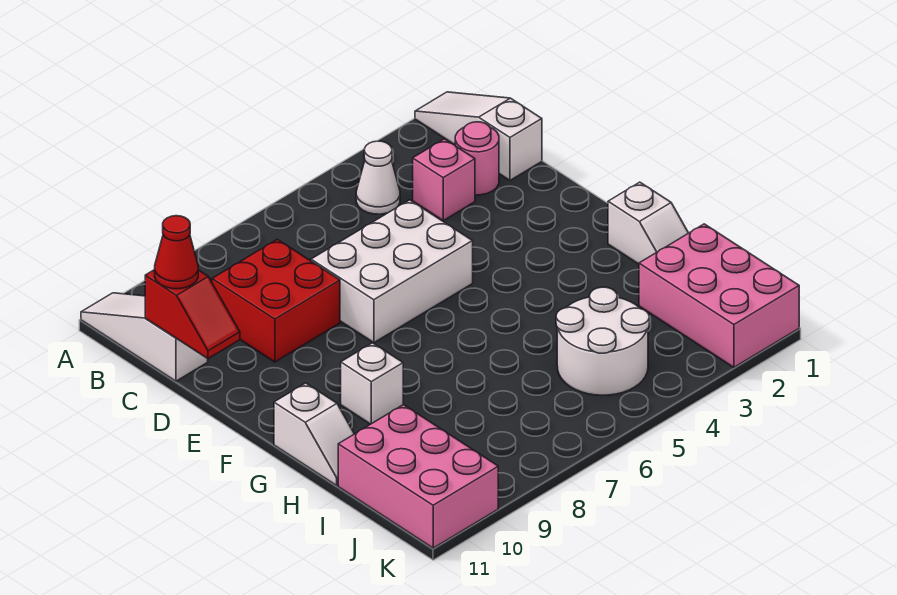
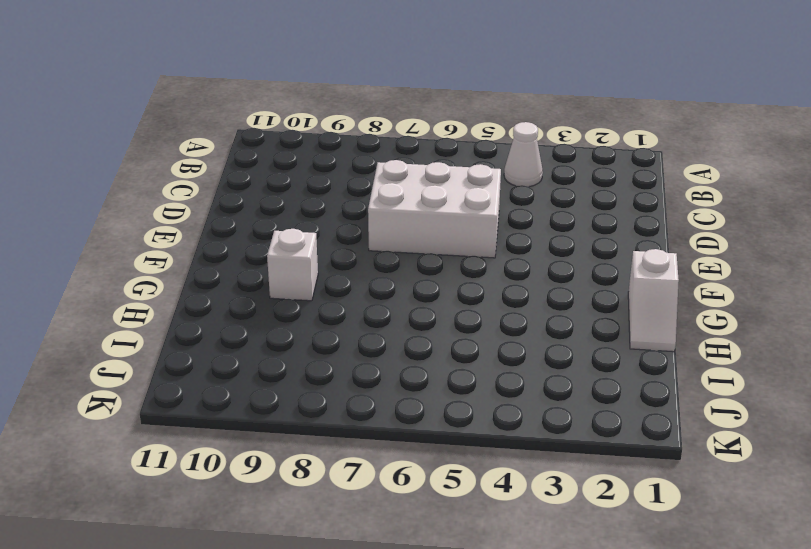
none -> white slope A1:C1 level 1 top C
none -> white slope A11:C11 level 1 top C
none -> pink round brick C2 level 1

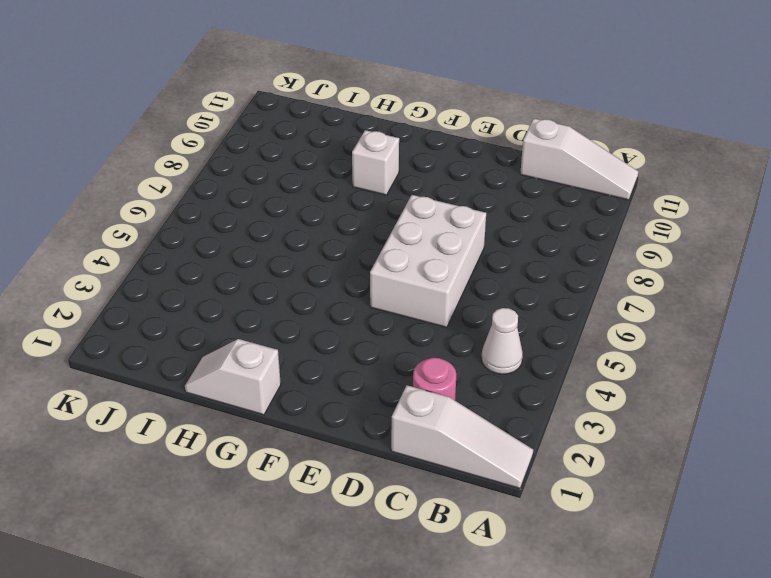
none -> pink brick C3 level 1
none -> red brick C8:D9 level 1
none -> white slope G11:H11 level 1 top G

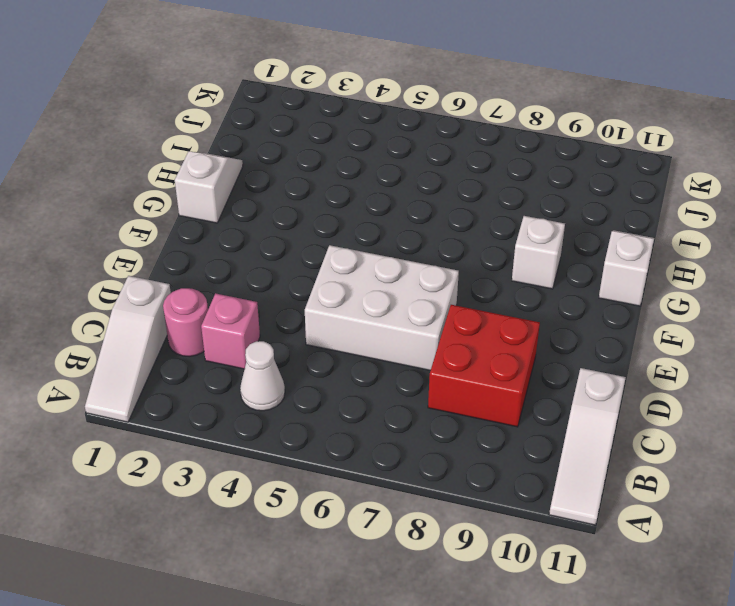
none -> pink brick I1:K2 level 1
none -> white round brick I4:J5 level 1
none -> pink brick I10:K11 level 1

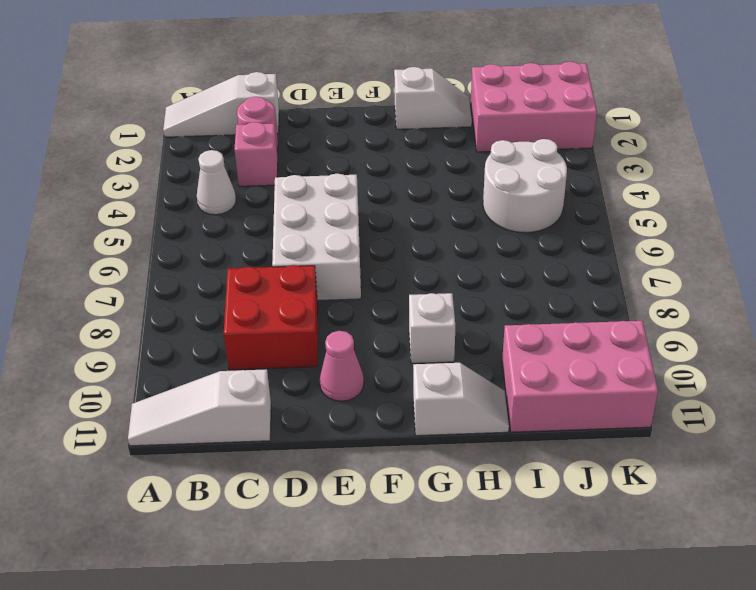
pink cone E10 level 1 -> none
none -> red slope C11:D11 level 2 top C
none -> red cone C11 level 3

